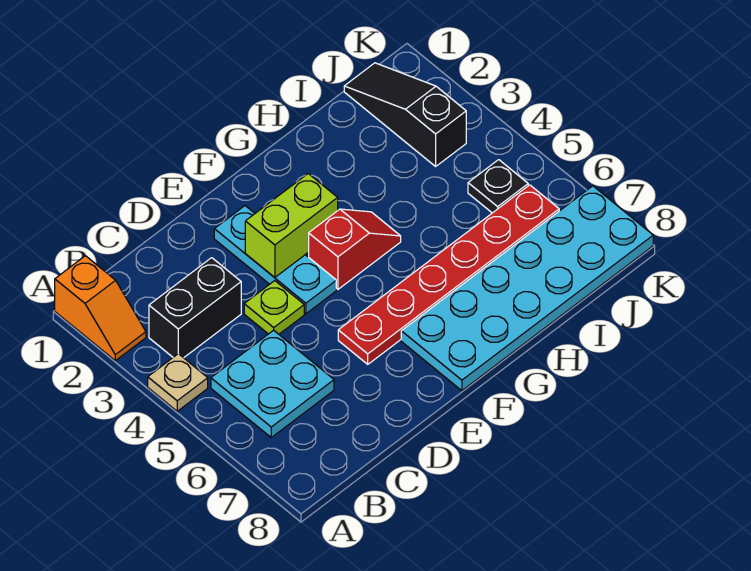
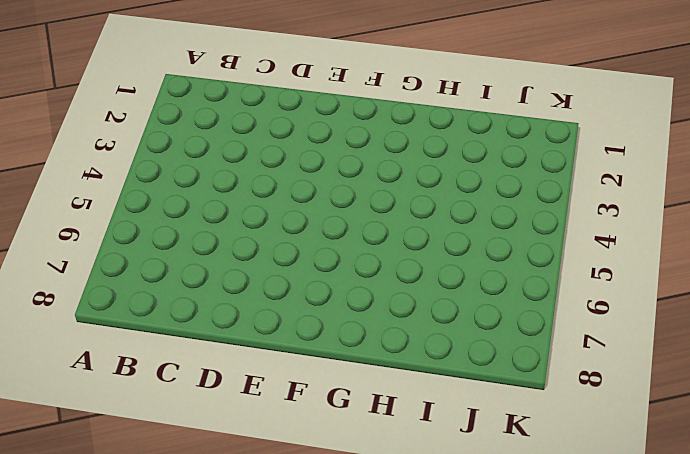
none -> orange slope A1:A2 level 1 top 1
none -> tan plate A4 level 1
none -> black brick B3:C3 level 1

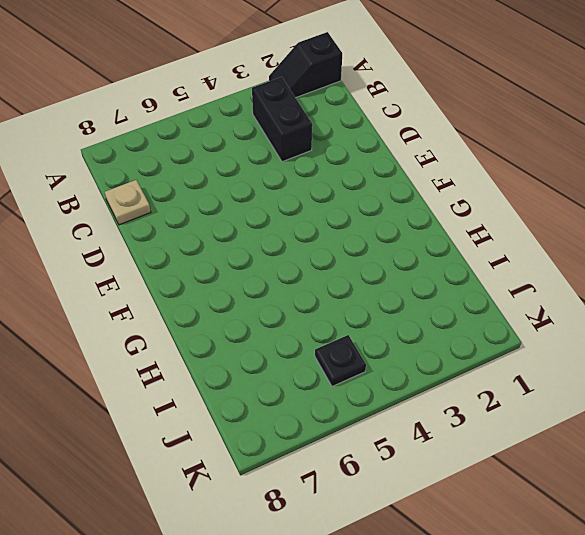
black slope A1:A2 level 1 top 1 -> orange slope A1:A2 level 1 top 1
tan plate C8 level 1 -> tan plate A4 level 1
none -> cyan plate B5:C6 level 1
none -> lime plate D4 level 1
none -> cyan plate E2:E4 level 1

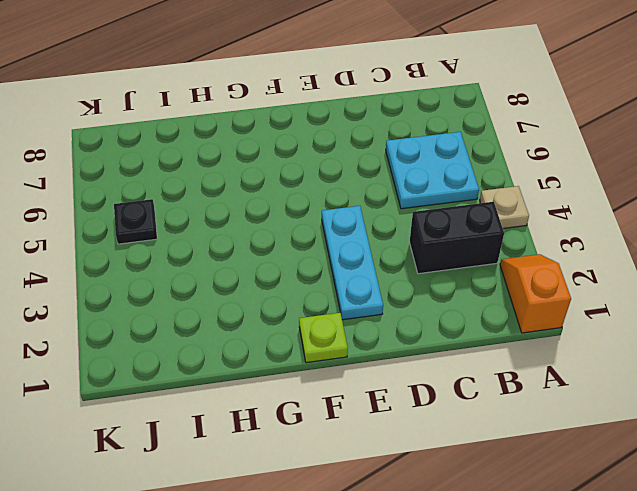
lime plate F1 level 1 -> lime plate D4 level 1
none -> red plate E6:J6 level 1
none -> red slope F4:G4 level 1 top F
none -> cyan plate F7:K8 level 1

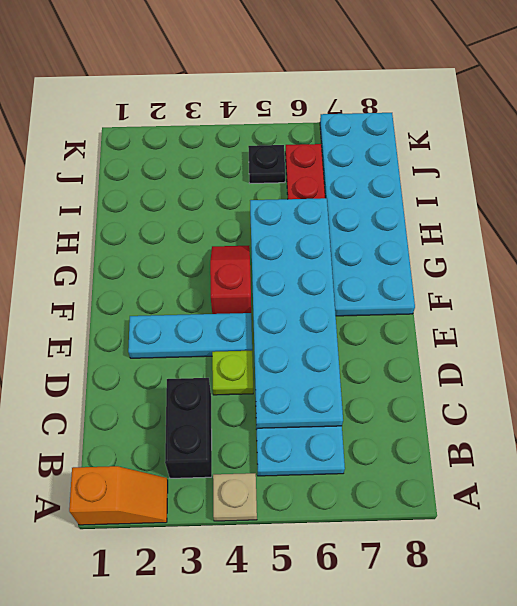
cyan plate C5:H6 level 2 -> none
none -> black slope J1:J3 level 1 top 3
none -> lime brick E3:F3 level 2

